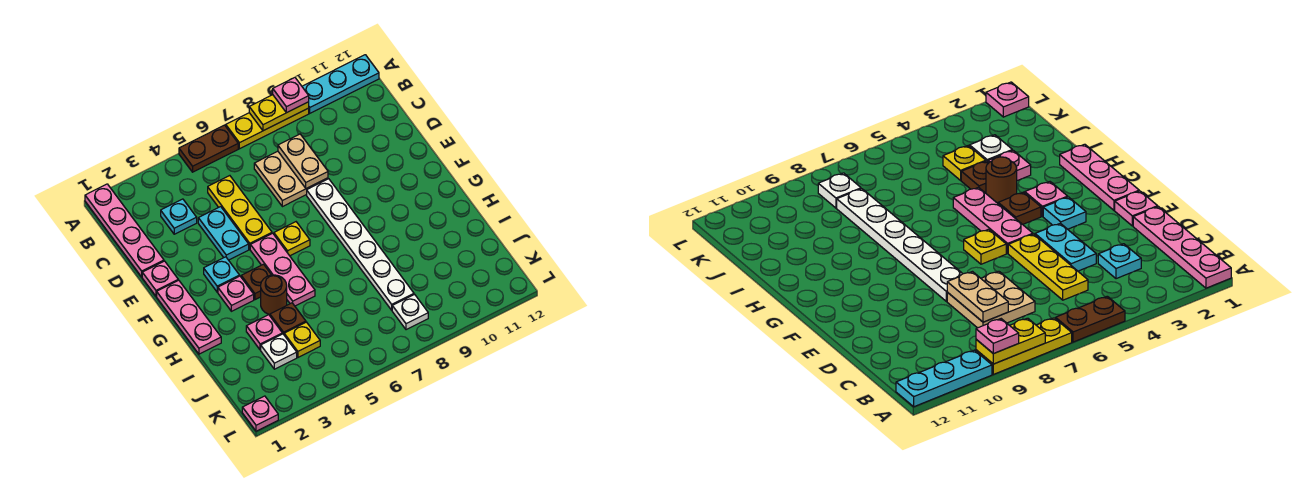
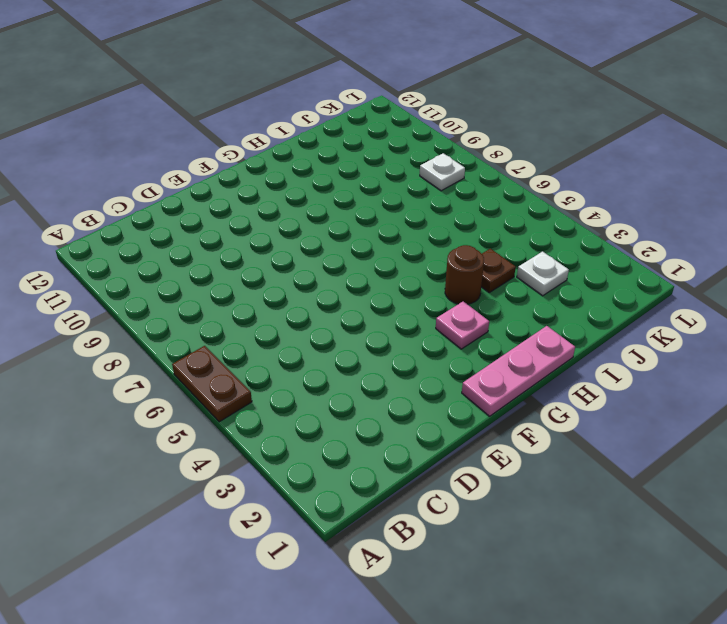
none -> pink plate A1:D1 level 1
none -> yellow plate A7:A9 level 1
none -> cyan plate A10:A12 level 1

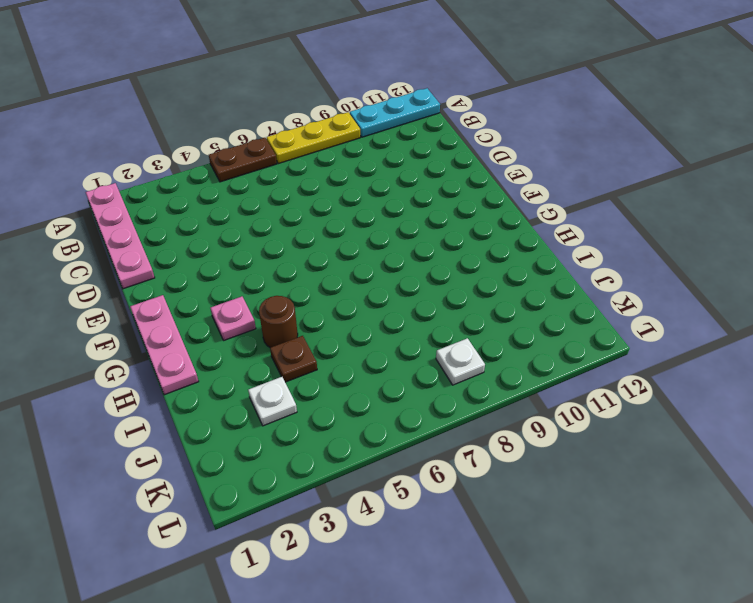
none -> cyan plate C3 level 1
none -> yellow plate C5:E5 level 1
none -> tan plate C7:D8 level 1

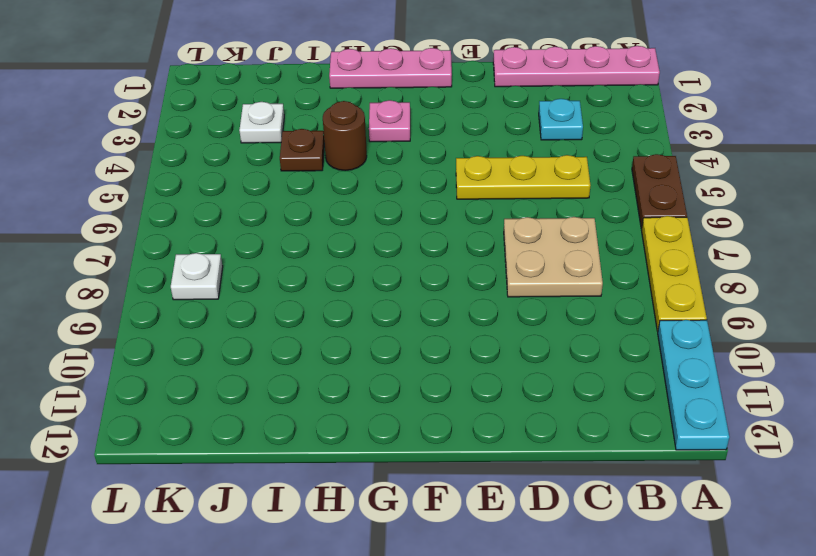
none -> cyan plate D4:E4 level 1
none -> pink plate E1 level 1
none -> white plate E8:J8 level 1

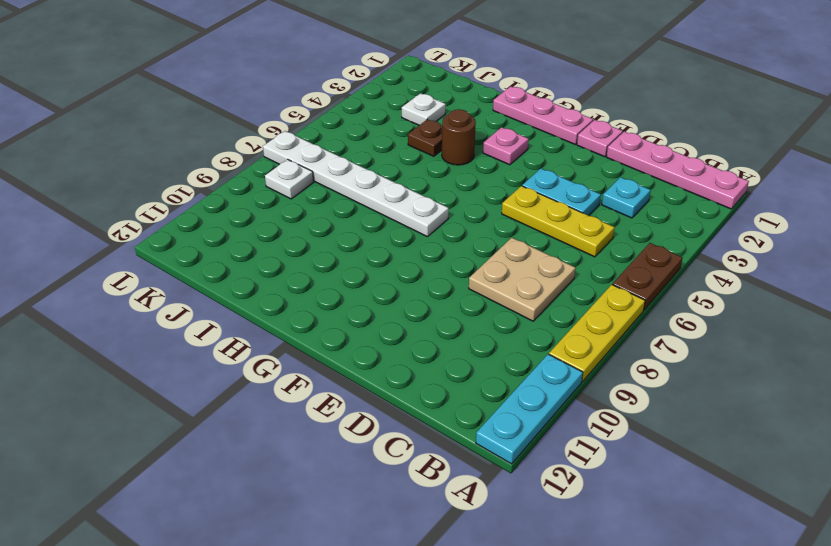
white plate G7:L7 level 1 -> white plate E8:J8 level 1
none -> cyan plate F3 level 1
none -> pink plate F5:H5 level 1
none -> yellow plate F6 level 1

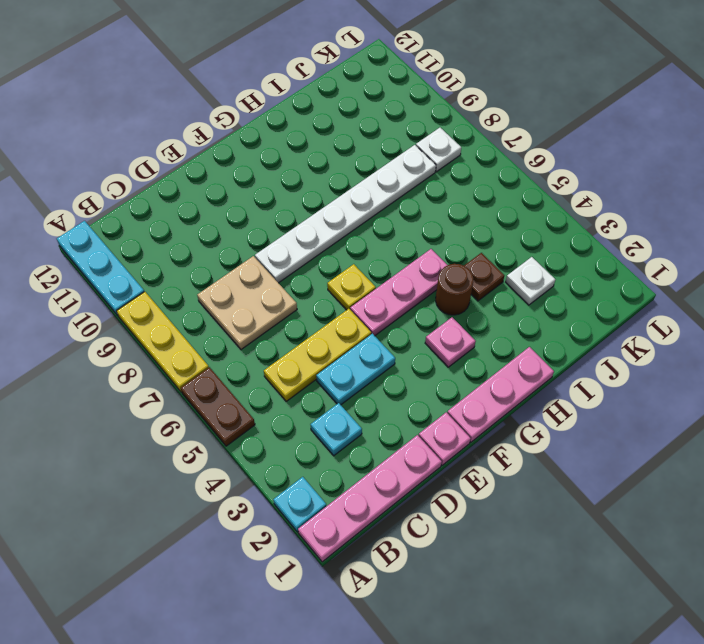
cyan plate A2 level 1 -> cyan plate F3 level 1
none -> brown plate G4 level 1
none -> pink plate I3 level 1
none -> yellow plate J4 level 1

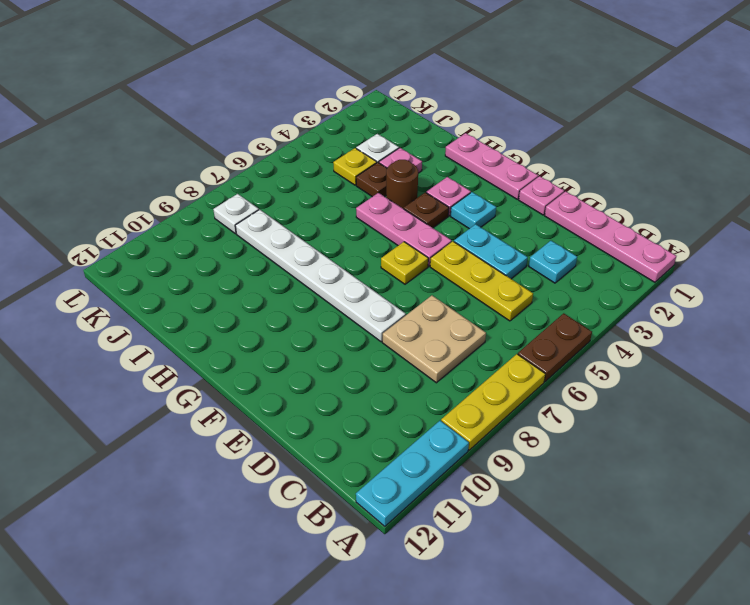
none -> pink plate L1 level 1
none -> yellow plate A8:A9 level 2
none -> tan plate C8:D8 level 2

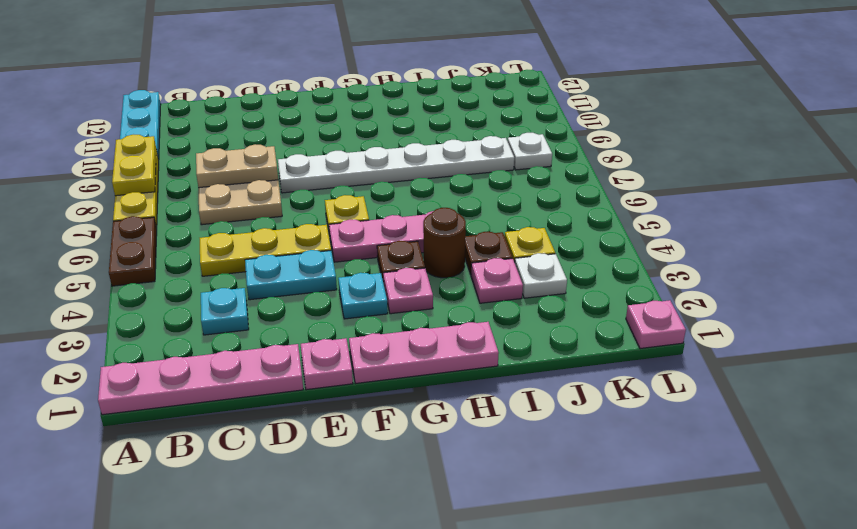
none -> pink plate A9 level 3

